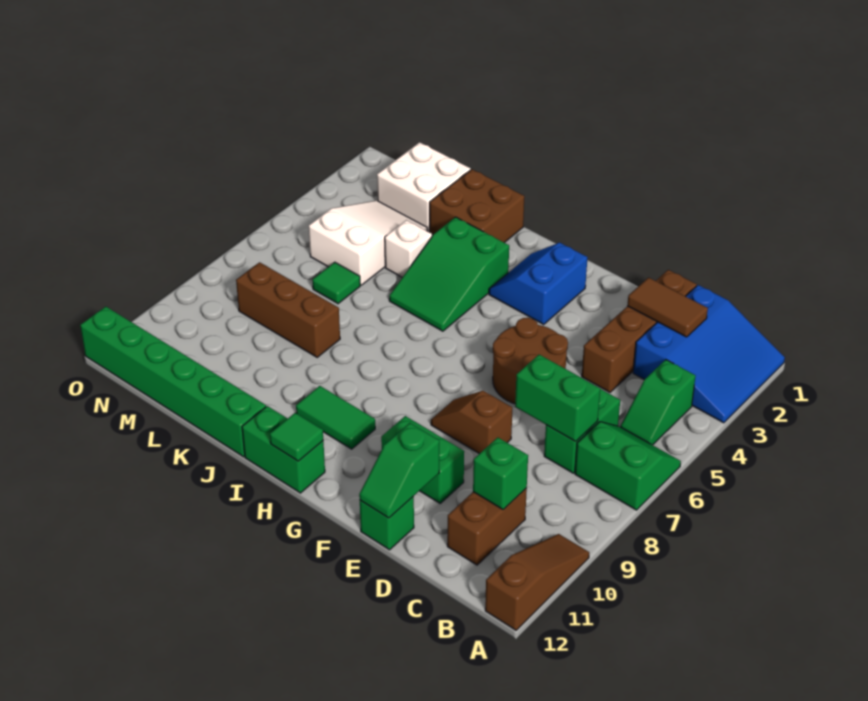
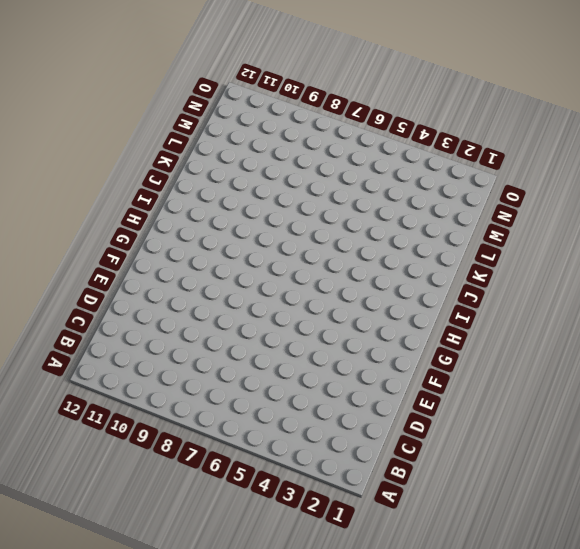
none -> blue slope A1:C3 level 1 top C
none -> green slope A6:B7 level 1 top 7
none -> brown slope A10:A12 level 1 top 12

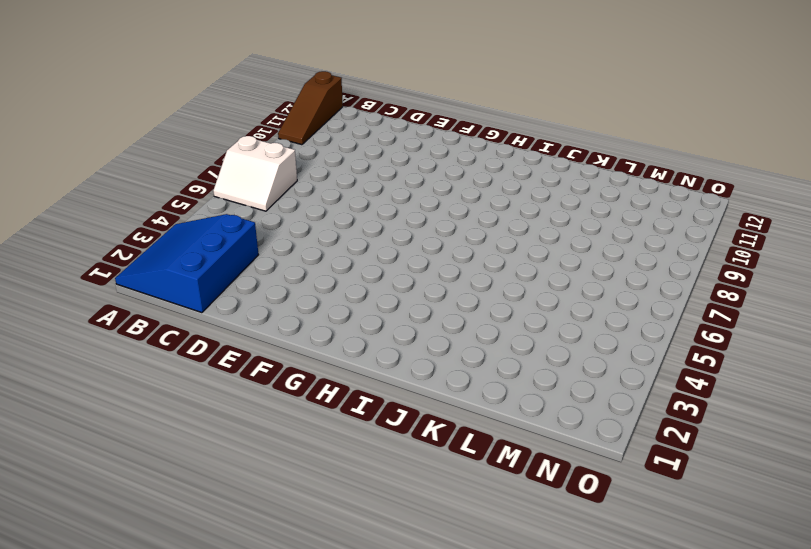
white slope A6:B7 level 1 top 7 -> green slope A6:B7 level 1 top 7
none -> green slope B4:B5 level 1 top 4
none -> green brick C6:C7 level 1
none -> brown brick C10:C11 level 1

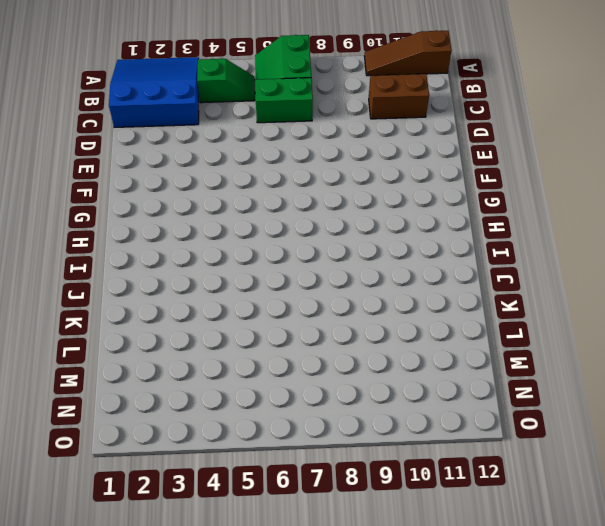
none -> brown brick D1:D4 level 1
none -> brown round brick E5:F6 level 1
none -> brown slope E8:F8 level 1 top E

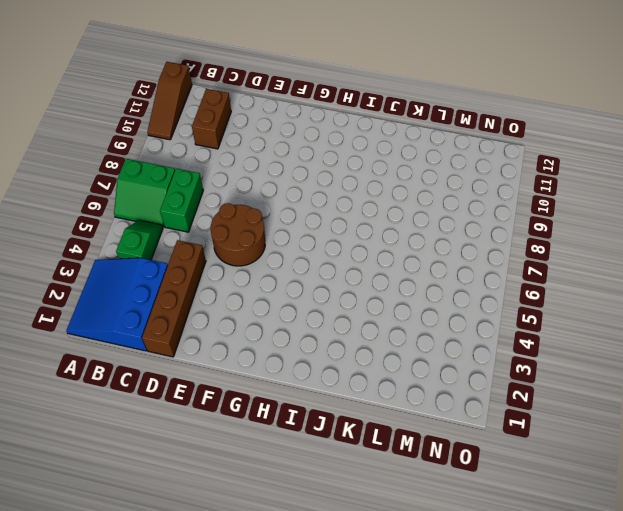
none -> brown slope E8:F8 level 1 top E
none -> green brick E10:F10 level 1
none -> green brick E12 level 1

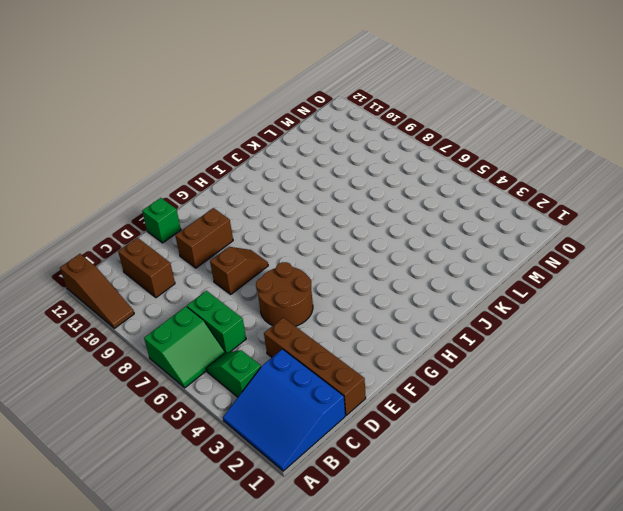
brown brick E10:F10 level 1 -> green brick E10:F10 level 1
none -> blue slope G2:H3 level 1 top G
none -> green tile H10:I10 level 1
none -> green brick H12:I12 level 1

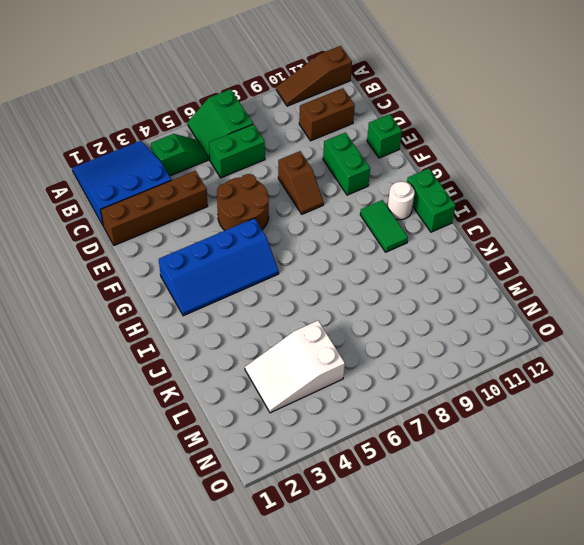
blue slope G2:H5 level 1 top G -> blue slope G2:H3 level 1 top G
white round brick H11 level 1 -> none
none -> green slope I3:J5 level 1 top 3
none -> brown brick J1:K2 level 1
none -> green brick J12:O12 level 1

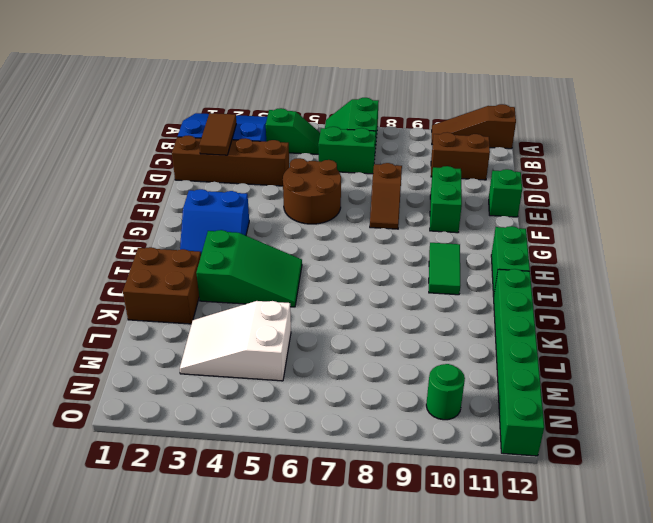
green round brick N10 level 1 -> none
none -> white brick K4 level 1
none -> brown brick K8:M8 level 1
none -> white brick L1:M2 level 1

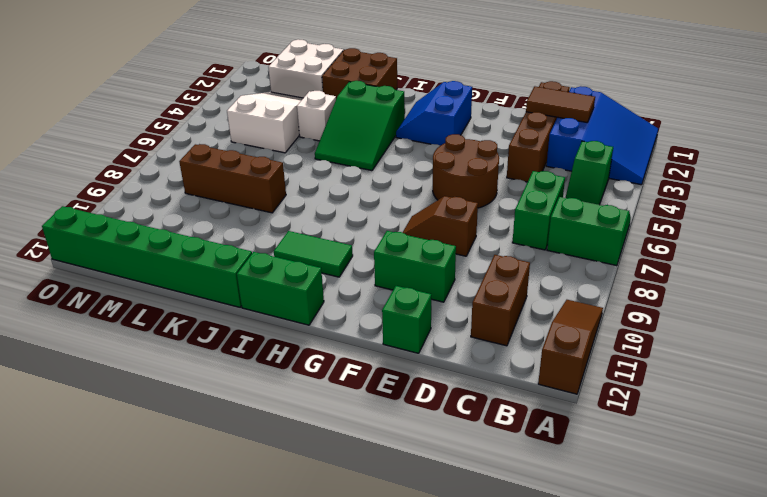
none -> green tile L6 level 1
none -> green brick C7:D7 level 2
none -> green brick C10 level 2

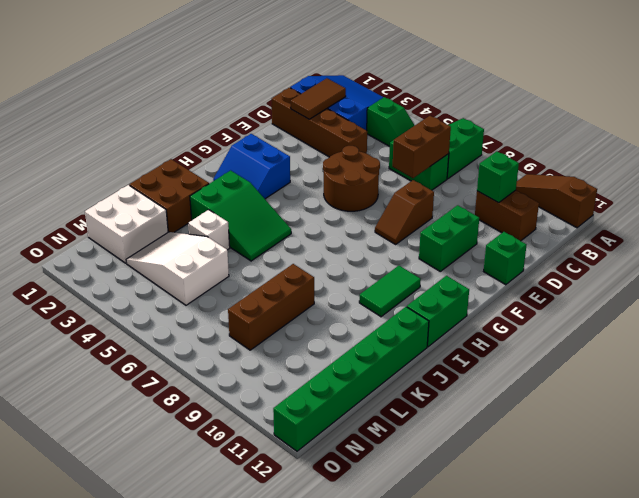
brown brick C7:D7 level 2 -> green brick C7:D7 level 2
none -> green tile L6 level 1
none -> green slope E11:E12 level 2 top 11
none -> green tile H12 level 2

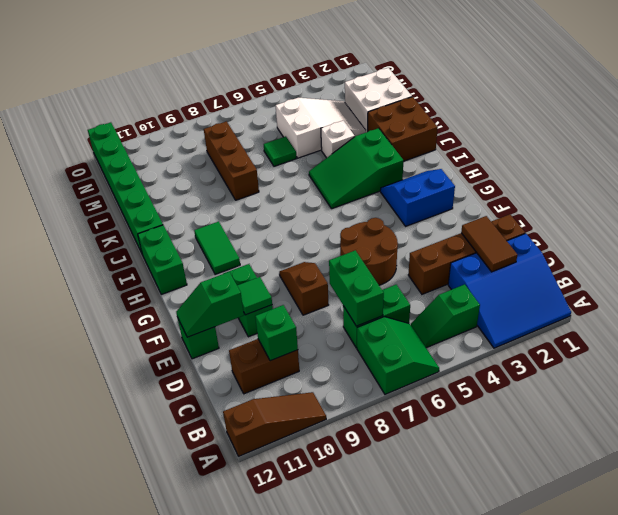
green tile E10 level 2 -> green tile H12 level 2

